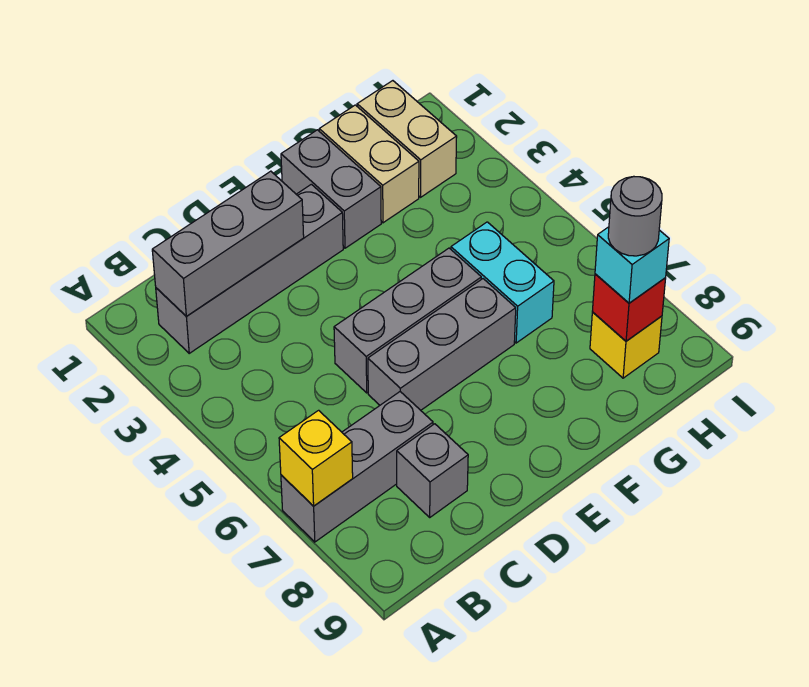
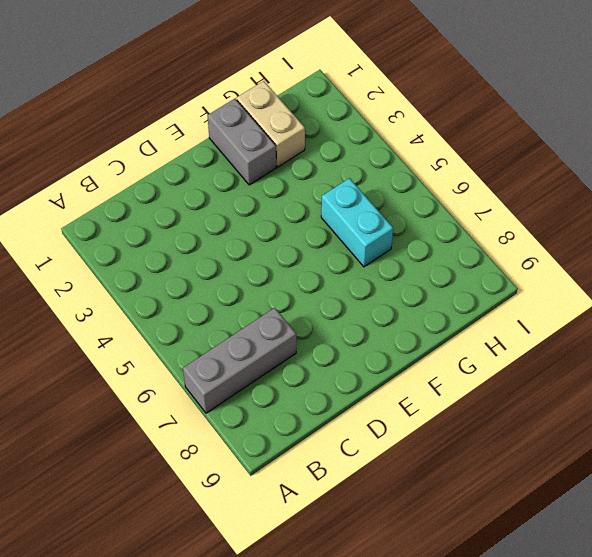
none -> grey brick B2:E2 level 1
none -> grey brick C8 level 1
none -> grey brick D5:F5 level 1

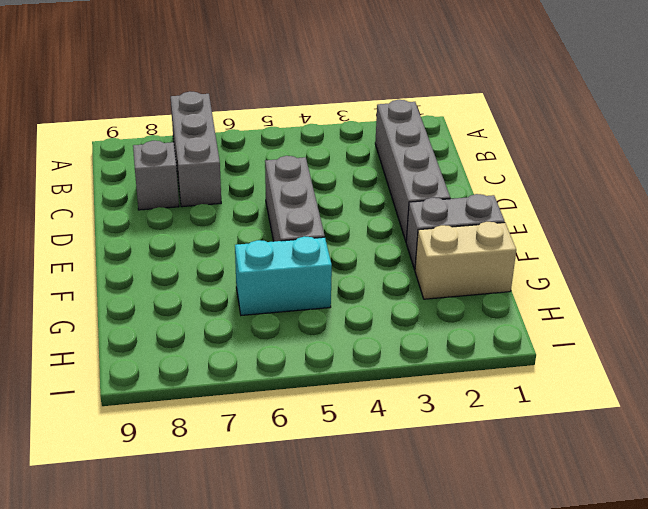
none -> grey brick D6:F6 level 1
none -> tan brick H1:H2 level 1
none -> yellow brick H8 level 1

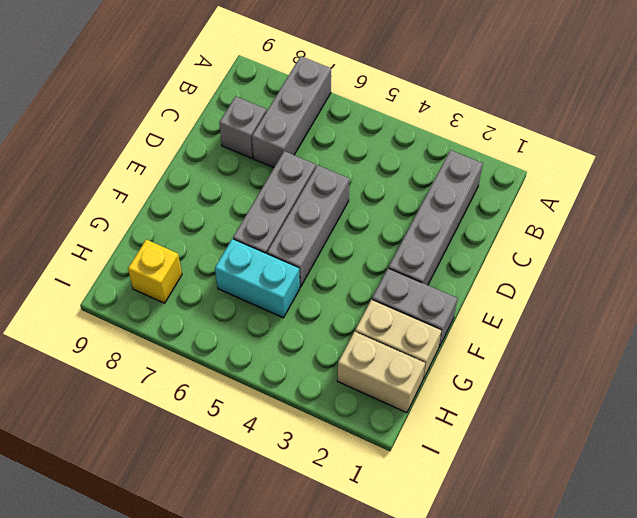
none -> yellow brick A7 level 2
none -> grey brick B2:D2 level 2
none -> red brick H8 level 2

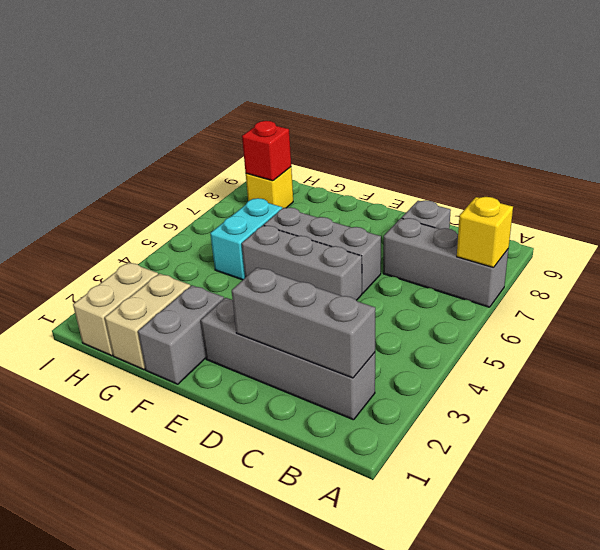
none -> cyan brick H8 level 3
none -> grey round brick H8 level 4

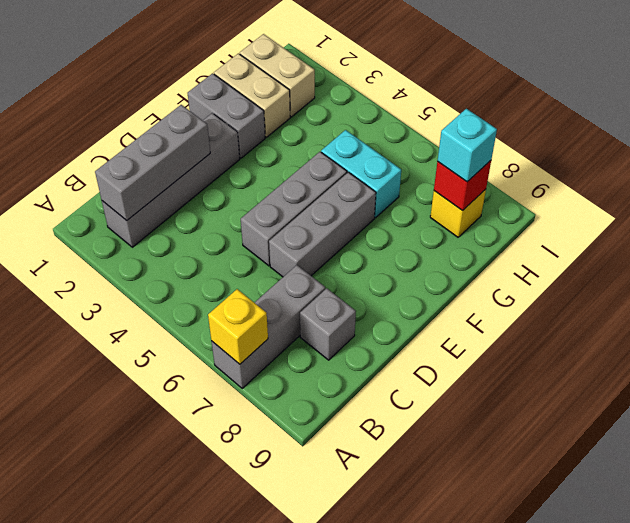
none -> grey round brick H8 level 4

